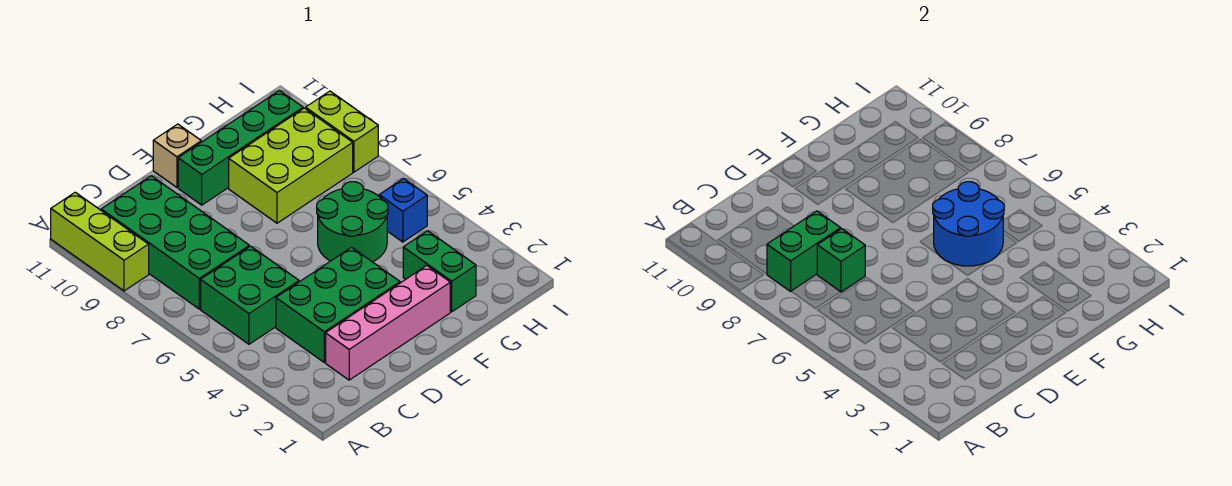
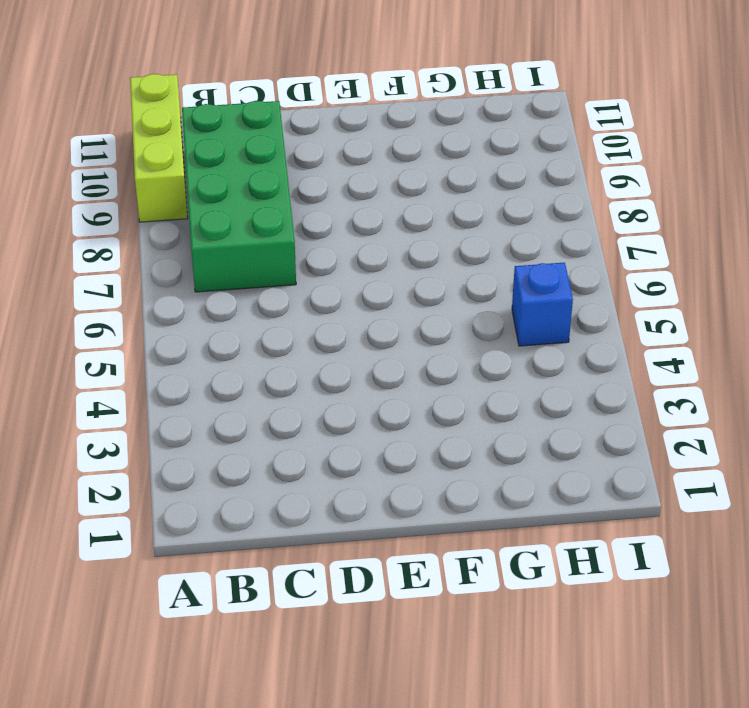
none -> green brick B5:C6 level 1
none -> pink brick C2:F2 level 1
none -> green brick C3:E4 level 1

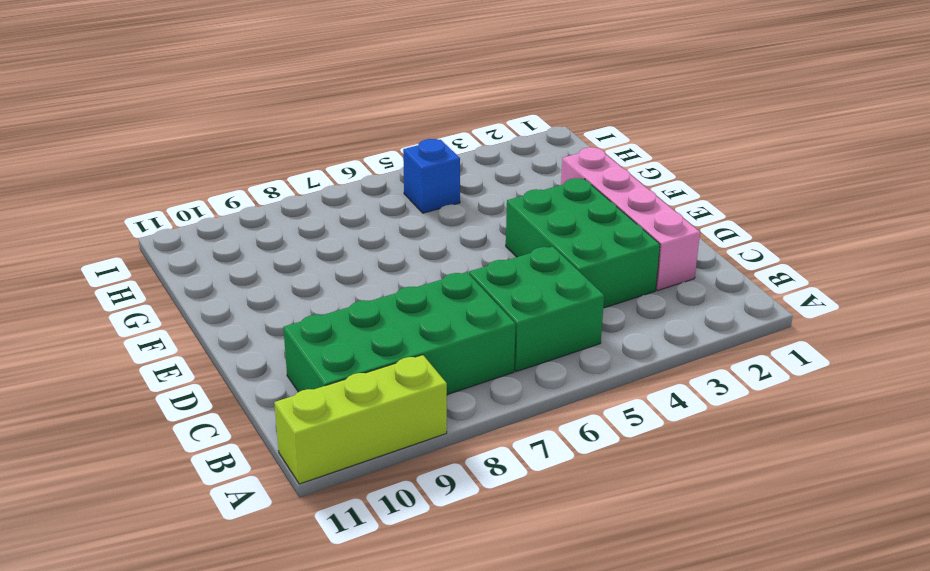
none -> green brick E10:H10 level 1
none -> tan brick E11 level 1
none -> green round brick F5:G6 level 1

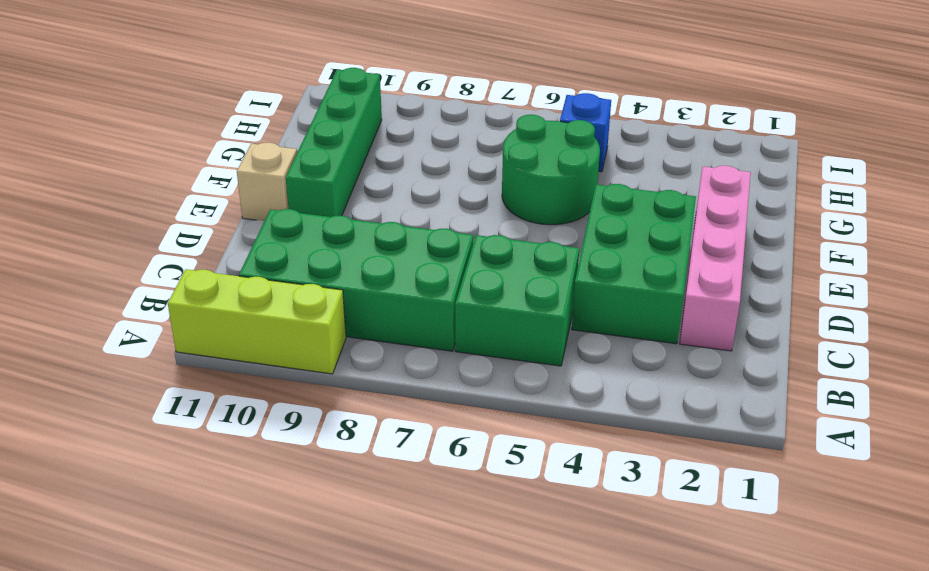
none -> lime brick F8:H9 level 1
none -> green brick G2:G3 level 1
none -> lime brick I8:I9 level 1

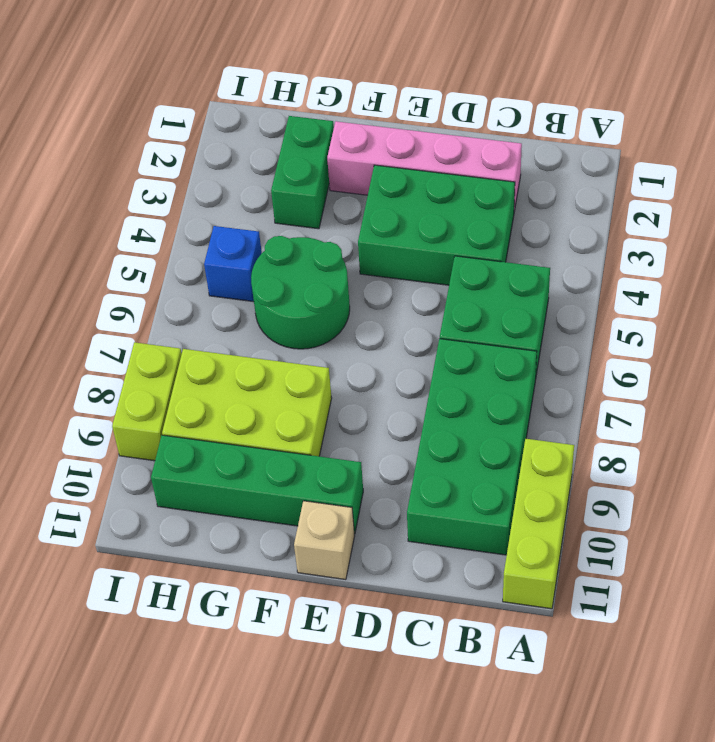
none -> green brick B8:C8 level 2
none -> green brick C7 level 2
none -> blue round brick F5:G6 level 2

